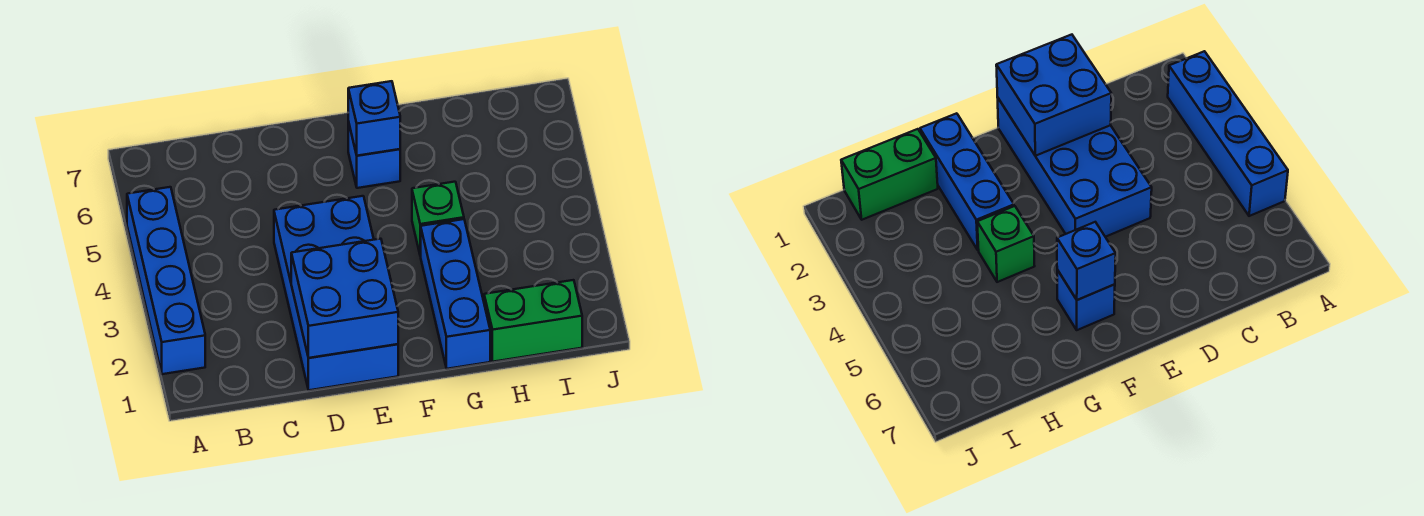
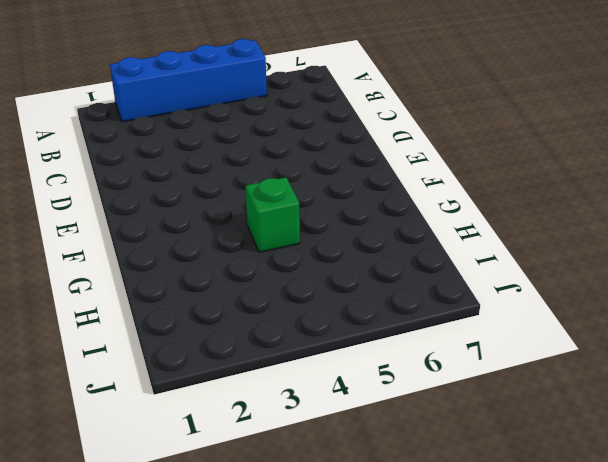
none -> blue brick D1:E4 level 1
none -> blue brick F6 level 1

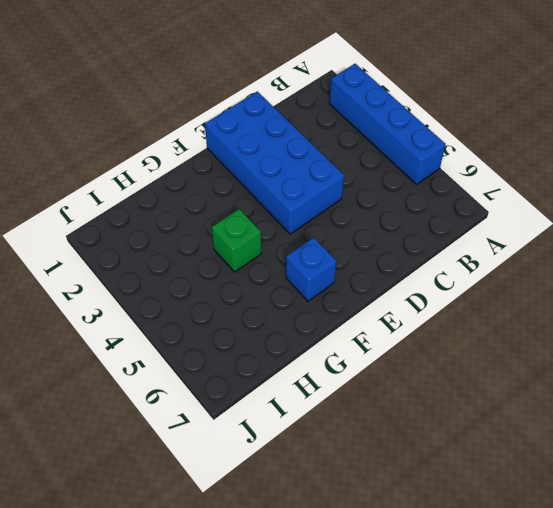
none -> blue brick G1:G3 level 1
none -> green brick H1:I1 level 1

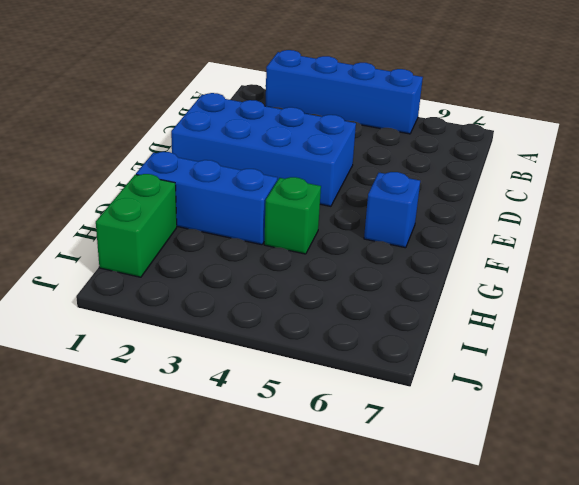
none -> blue brick D1:E2 level 2
none -> blue brick F6 level 2

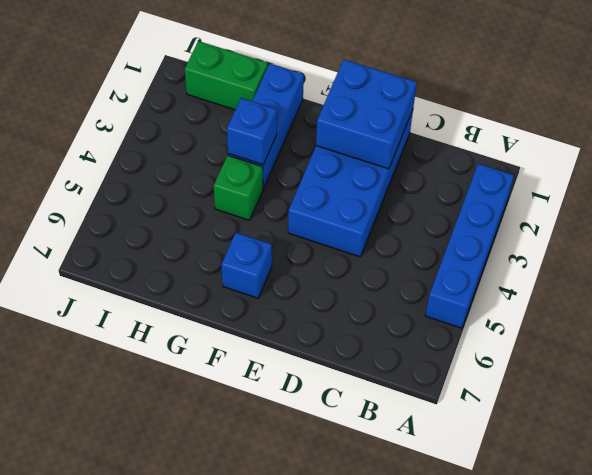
blue brick G3 level 2 -> blue brick F6 level 2

